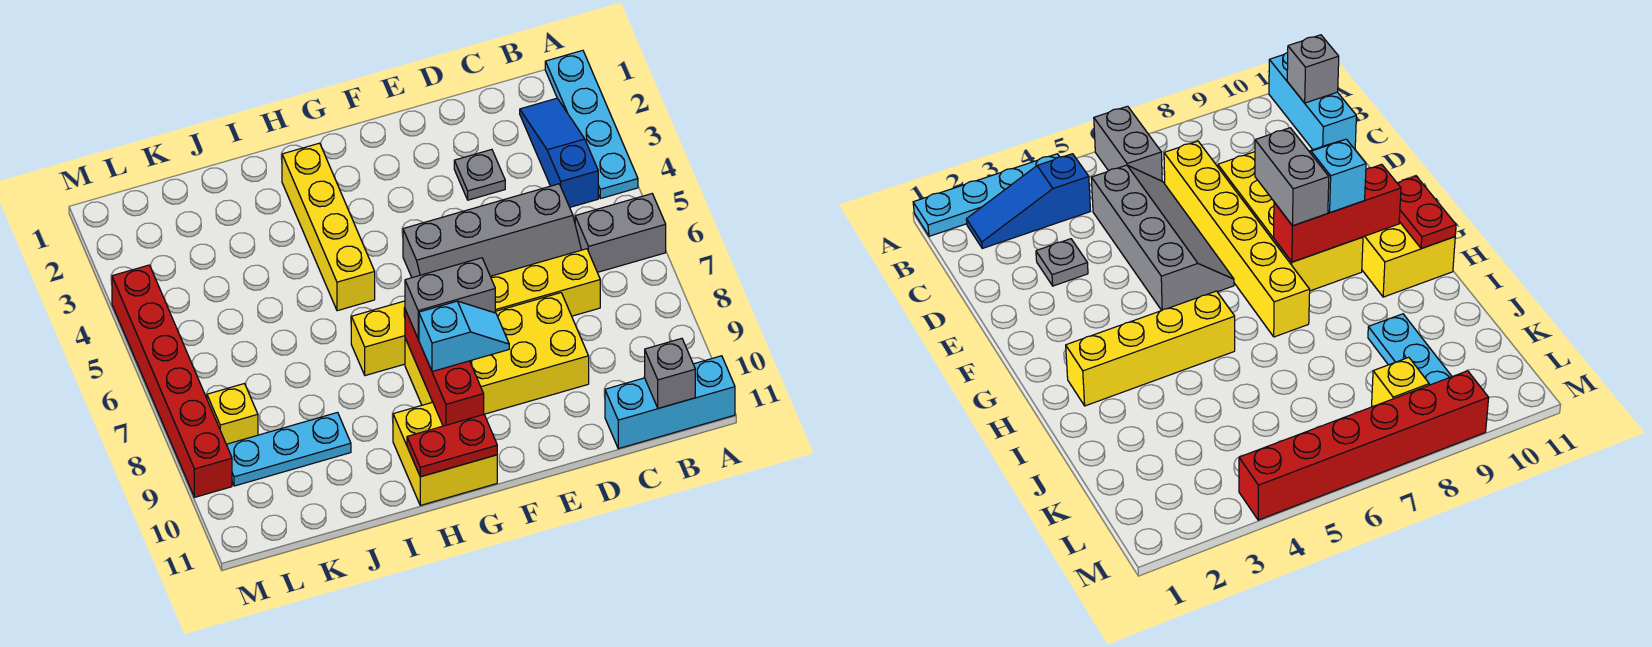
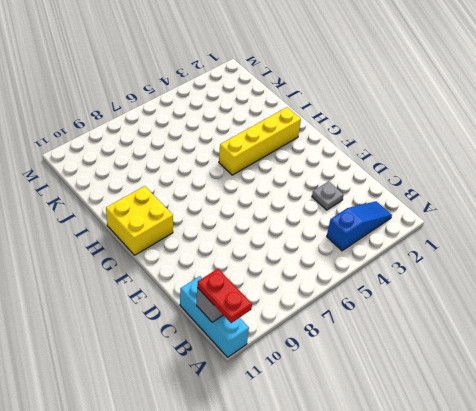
red plate A11:B11 level 3 -> red plate G11:H11 level 2
none -> cyan plate A1:A4 level 1
none -> grey brick A6:B6 level 1
none -> grey slope C5:F6 level 1 top 5

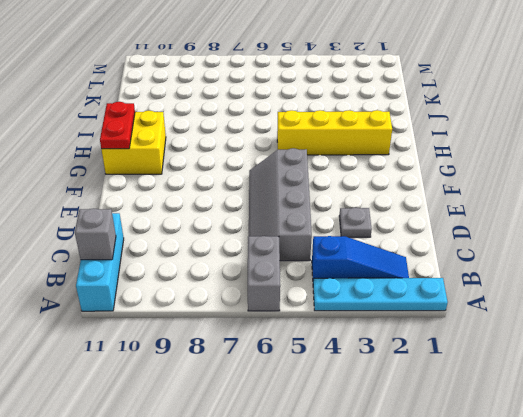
none -> yellow brick C7:H7 level 1
none -> yellow brick D8:G9 level 1
none -> cyan plate J9:L9 level 1

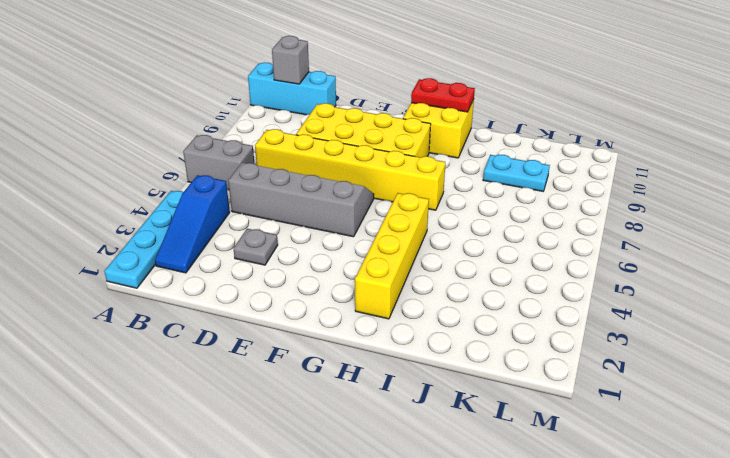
cyan plate J9:K9 level 1 -> cyan plate J9:L9 level 1
none -> yellow brick L8 level 1
none -> red brick M4:M9 level 1
none -> red brick G8:G10 level 2

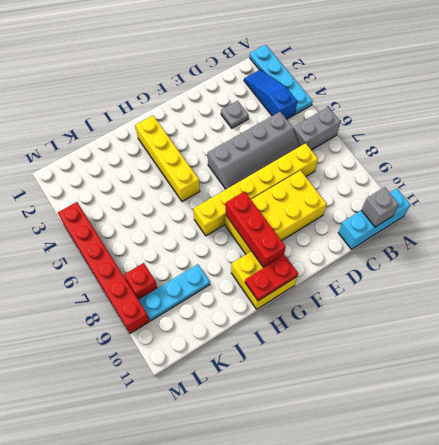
red brick L8 level 1 -> yellow brick L8 level 1
none -> grey brick F8:G8 level 3
none -> cyan slope F9:G9 level 3 top G

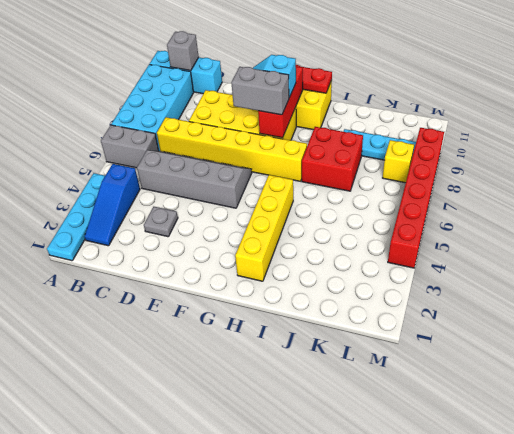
cyan brick A7:B10 level 1 -> none
red brick I7:J8 level 1 -> none

